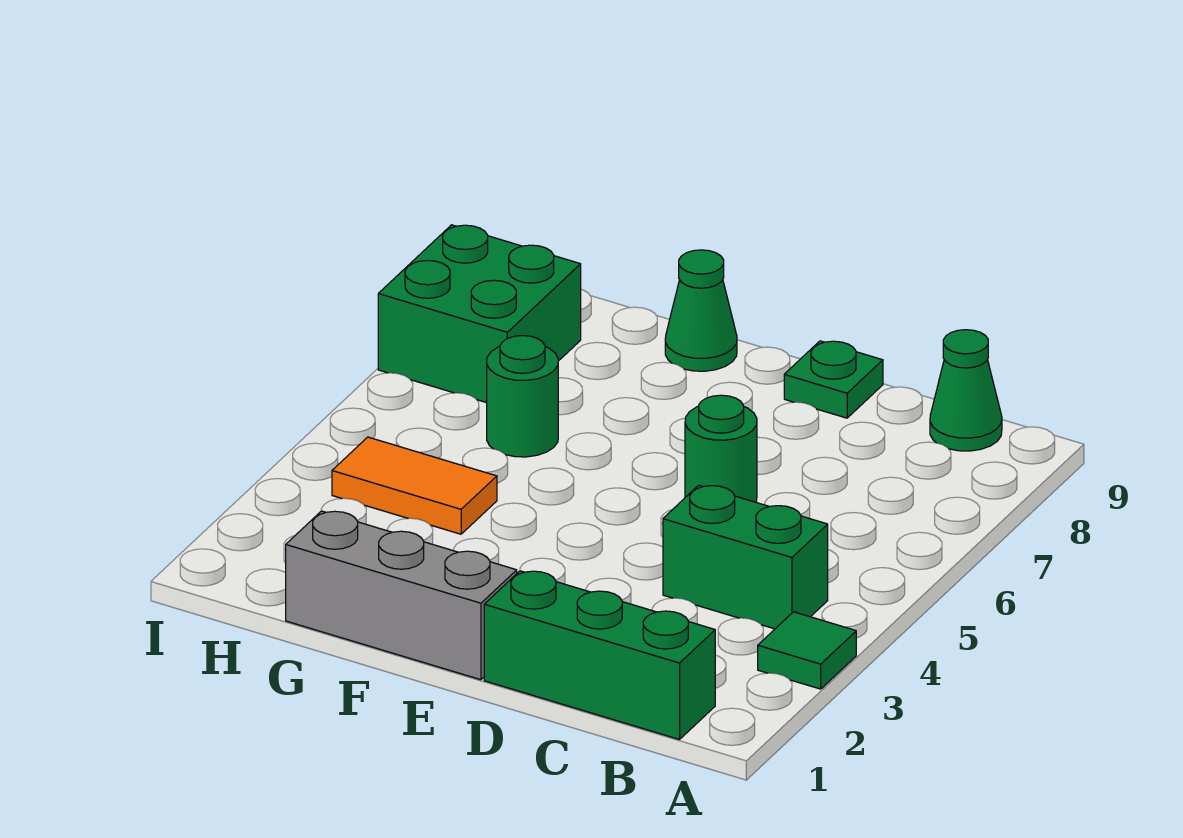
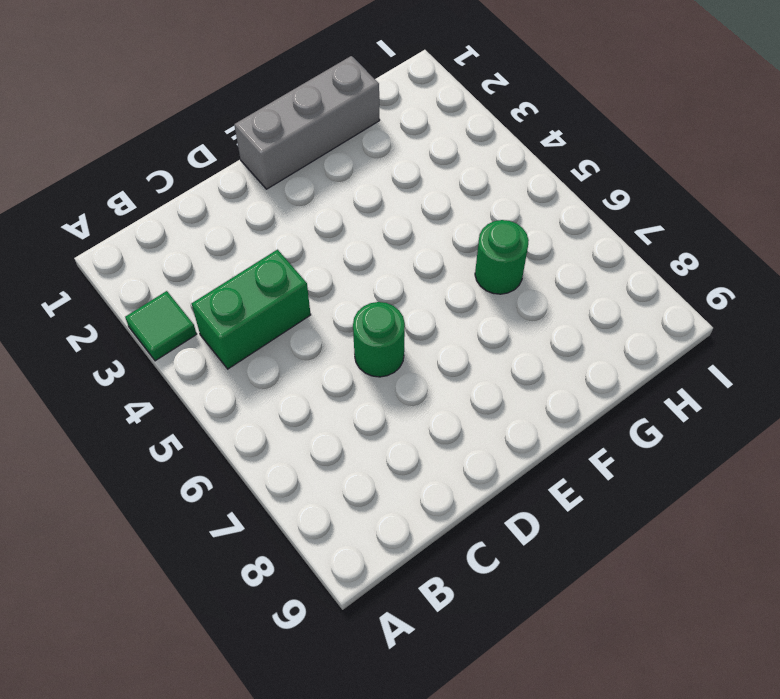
none -> green brick B1:D1 level 1
none -> green cone B9 level 1

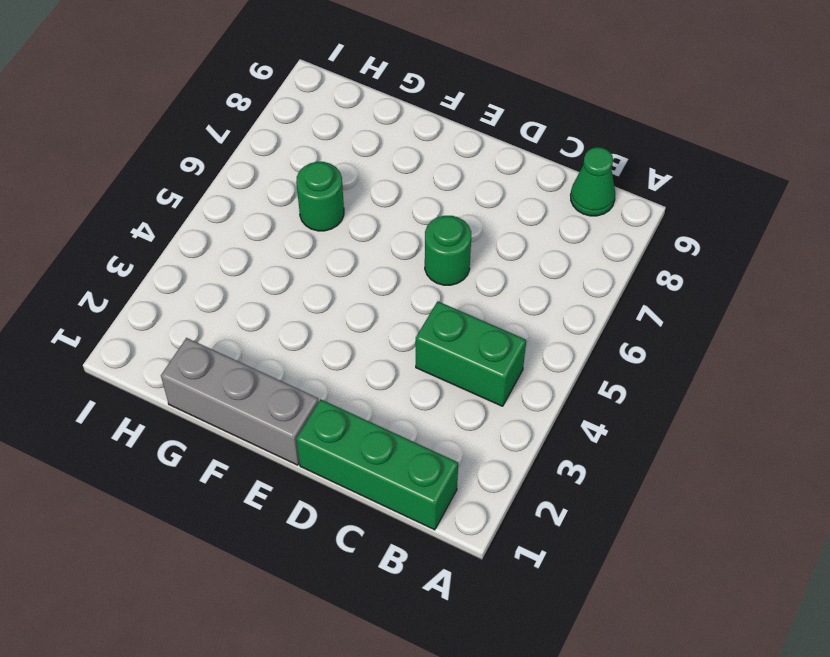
none -> green tile A3 level 1
none -> green plate D9 level 1

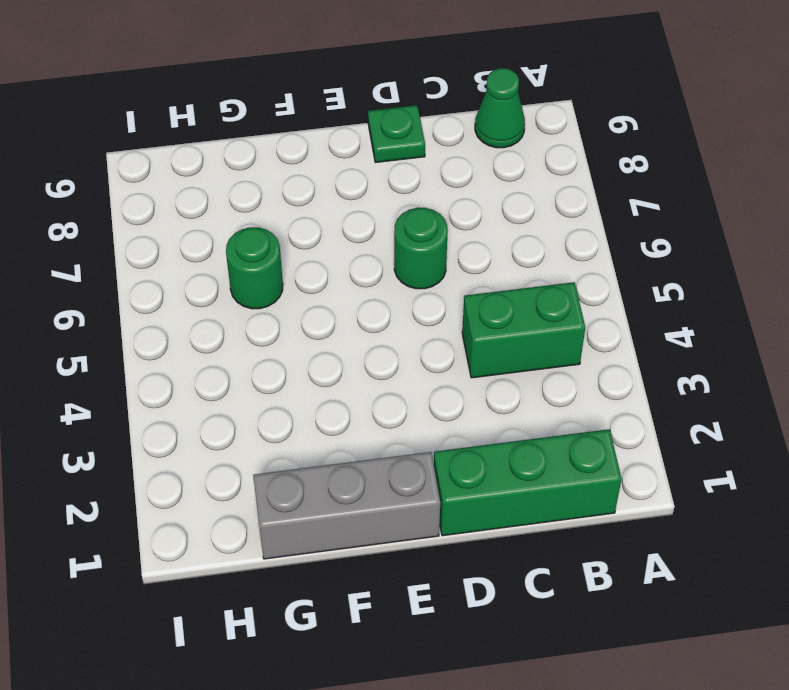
none -> green tile A3 level 1
none -> green cone F9 level 1

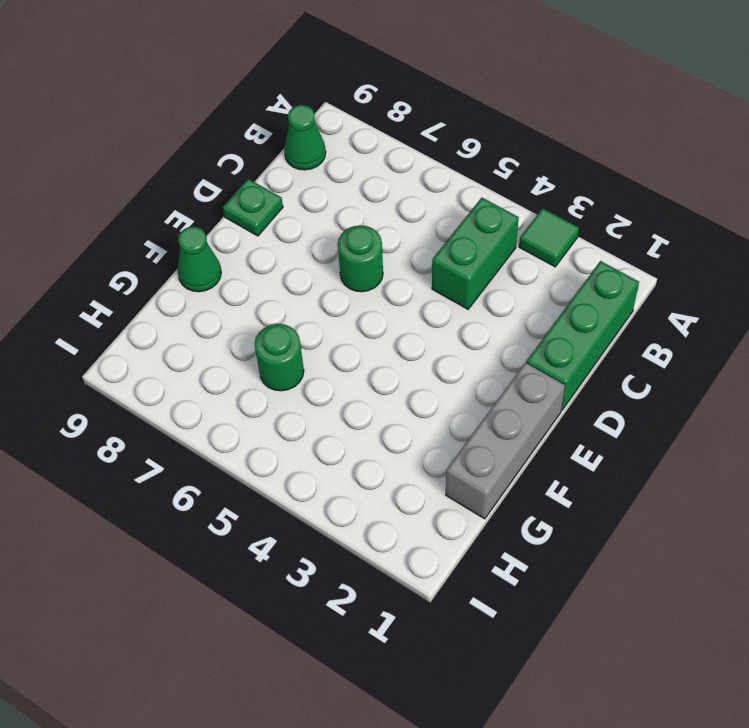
none -> orange tile G4:H4 level 1
none -> green brick H7:I8 level 1

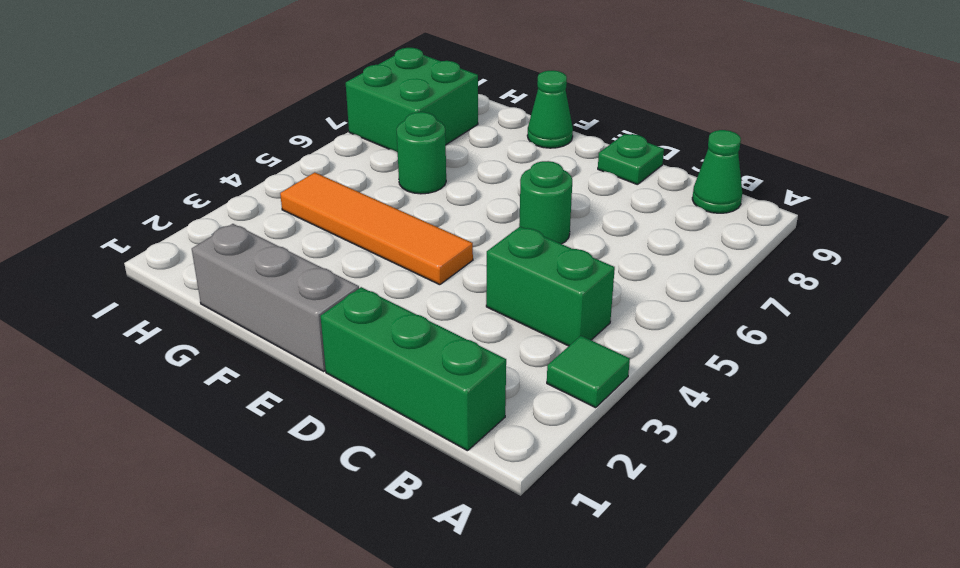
orange tile E4:H4 level 1 -> orange tile G4:H4 level 1

